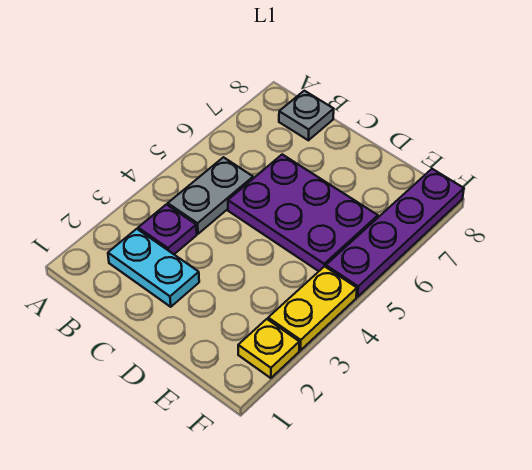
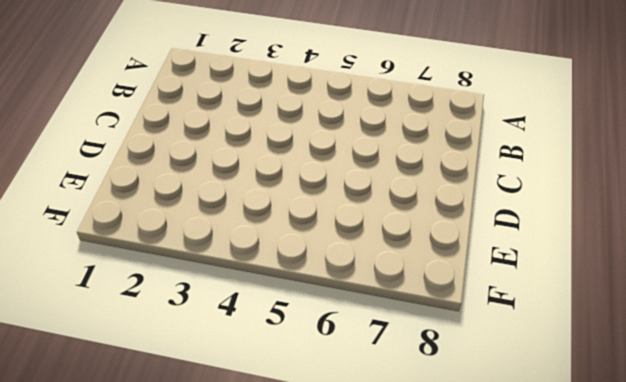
none -> cyan plate B2:C2 level 1
none -> purple plate B3 level 1

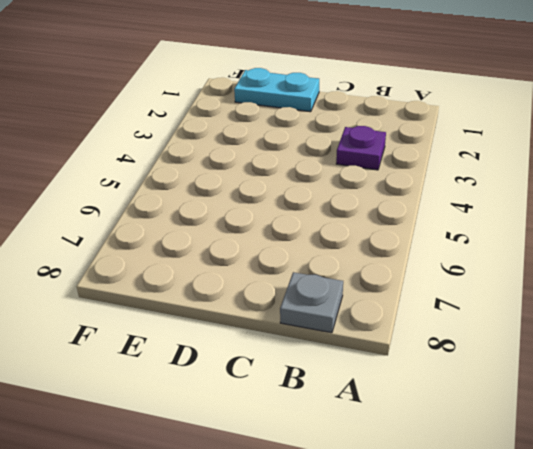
cyan plate D1:E1 level 1 -> cyan plate B2:C2 level 1
none -> grey plate B4:B5 level 1
none -> purple plate C5:E6 level 1

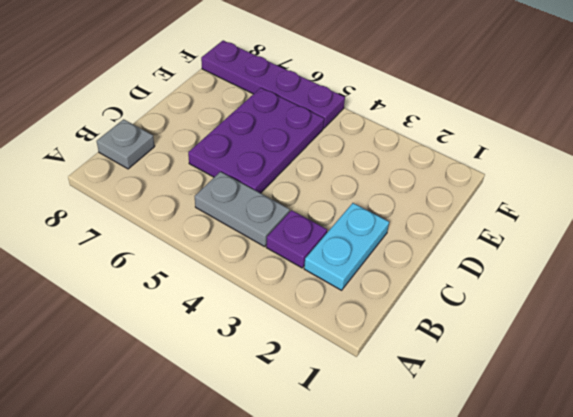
none -> yellow plate F2 level 1
none -> yellow plate F3:F4 level 1

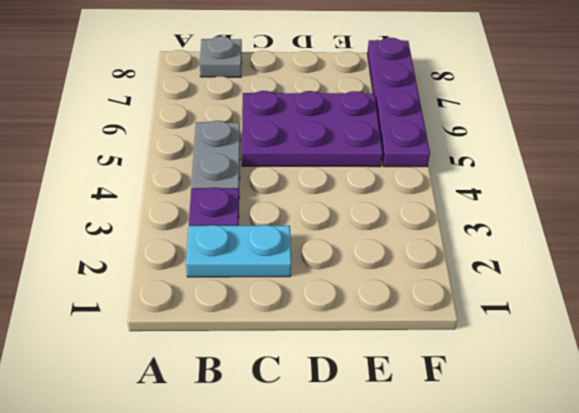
none -> yellow plate F2 level 1
none -> yellow plate F3:F4 level 1

